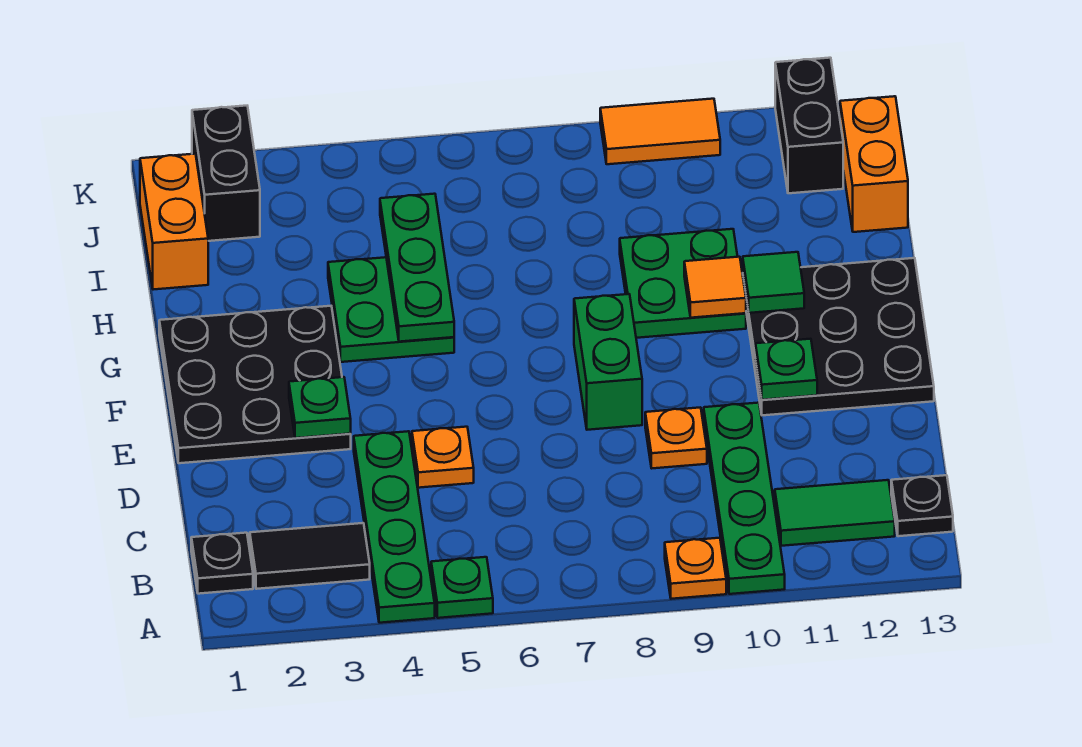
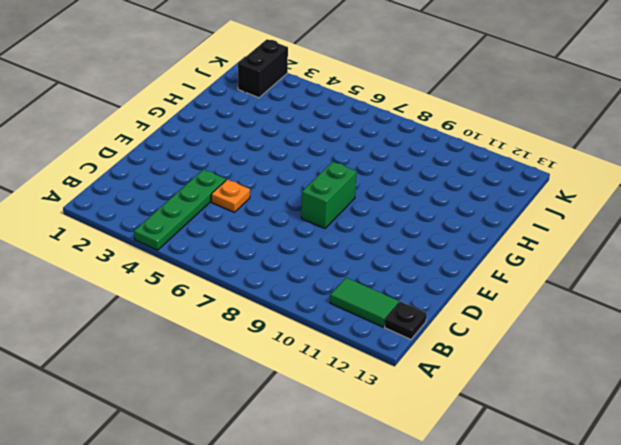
none -> green plate A5 level 1
none -> orange plate A9 level 1
none -> green plate A10:D10 level 1

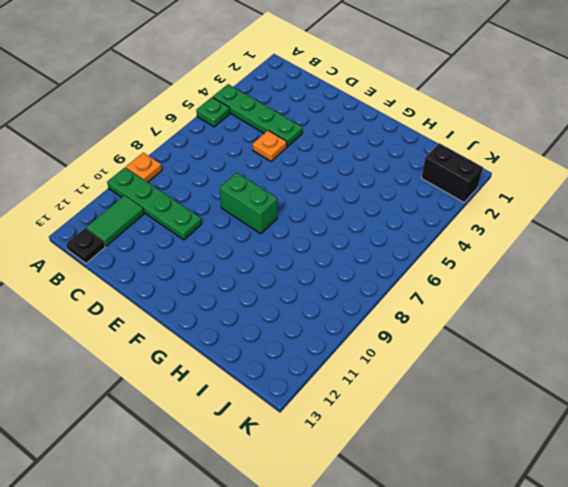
none -> black plate B1 level 1
none -> black tile B2:B3 level 1
none -> orange plate D9 level 1

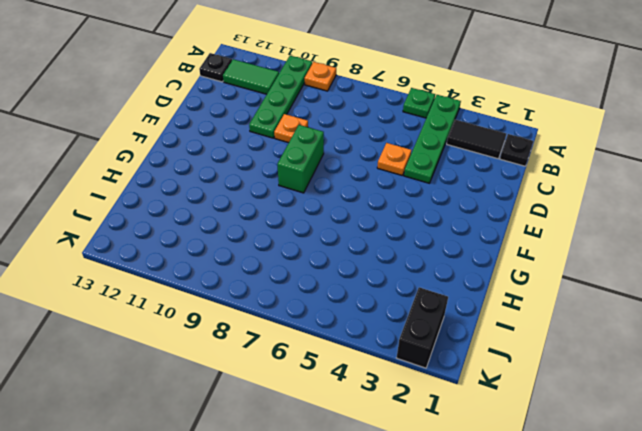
none -> black plate E1:G3 level 1
none -> black plate E11:G13 level 1
none -> green plate G4:H5 level 1

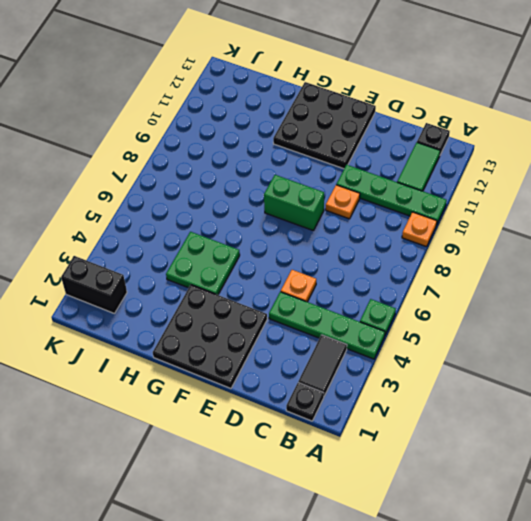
none -> green plate G9:H10 level 1
none -> orange brick I1:J1 level 1
none -> orange brick I13:J13 level 1

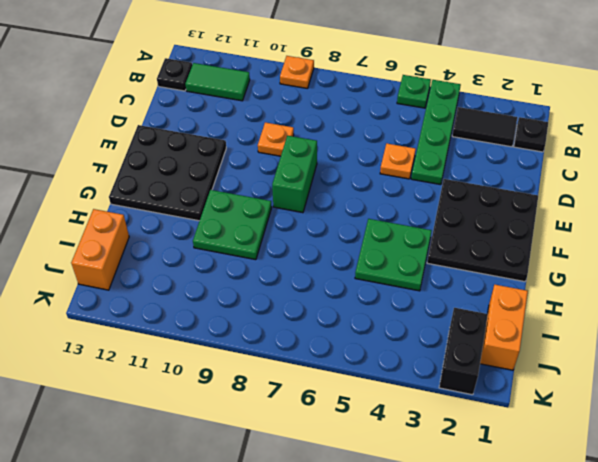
none -> green plate A10:D10 level 1
none -> black brick J12:K12 level 1
none -> orange tile K9:K10 level 1

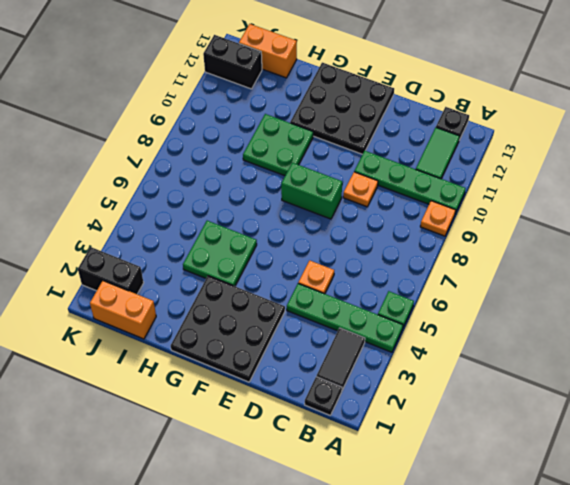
none -> orange tile K9:K10 level 1
none -> green plate E3 level 2
none -> green plate E11 level 2

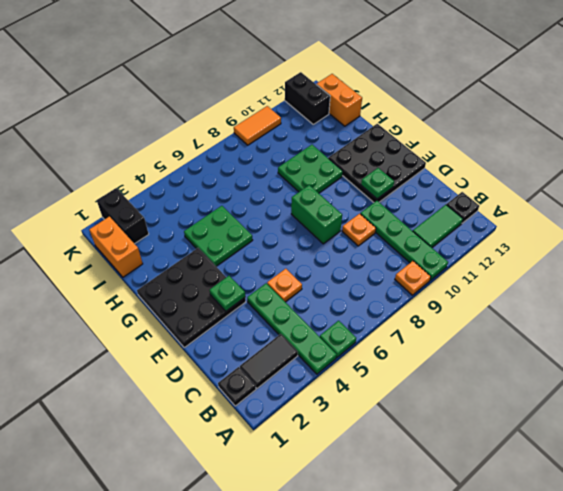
none -> green plate G5:I5 level 2
none -> orange tile G10 level 2
none -> green tile G11 level 2

